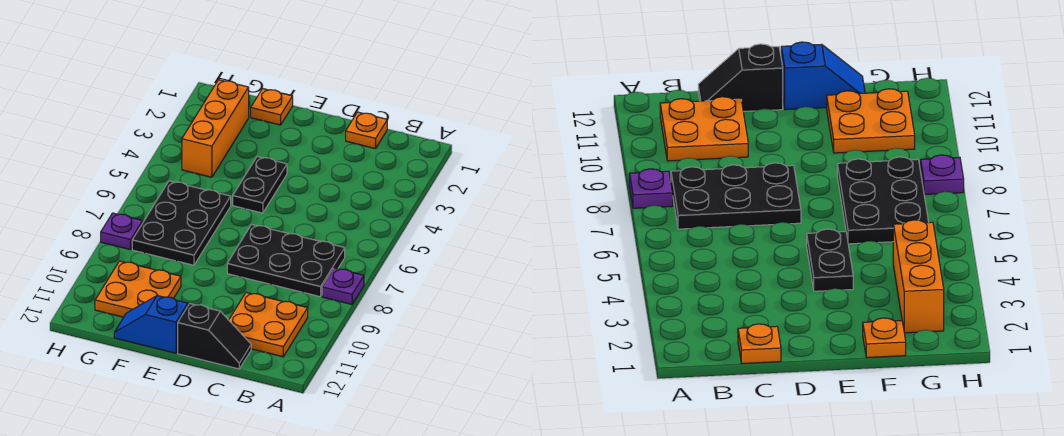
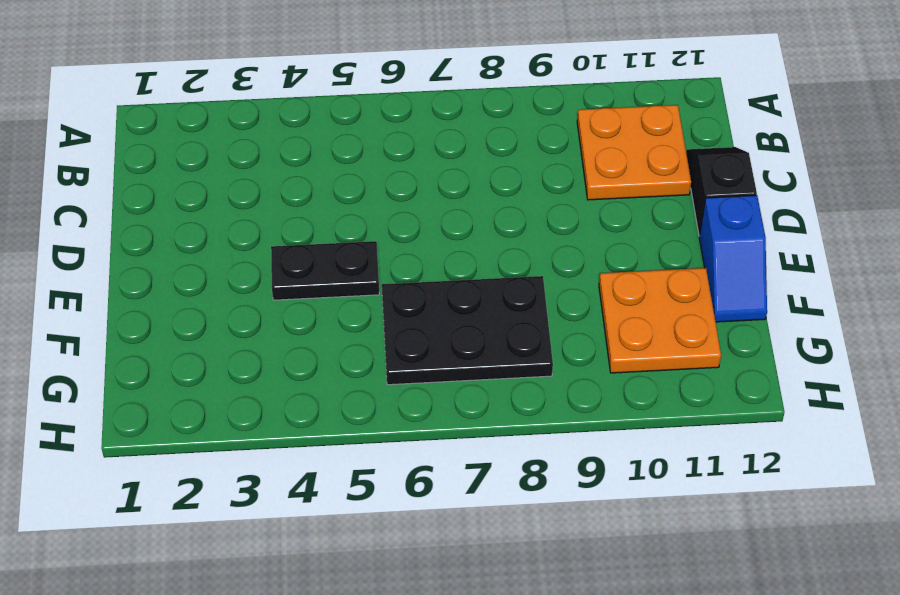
none -> purple plate A8 level 1
none -> black plate B7:D8 level 1
none -> orange plate C1 level 1

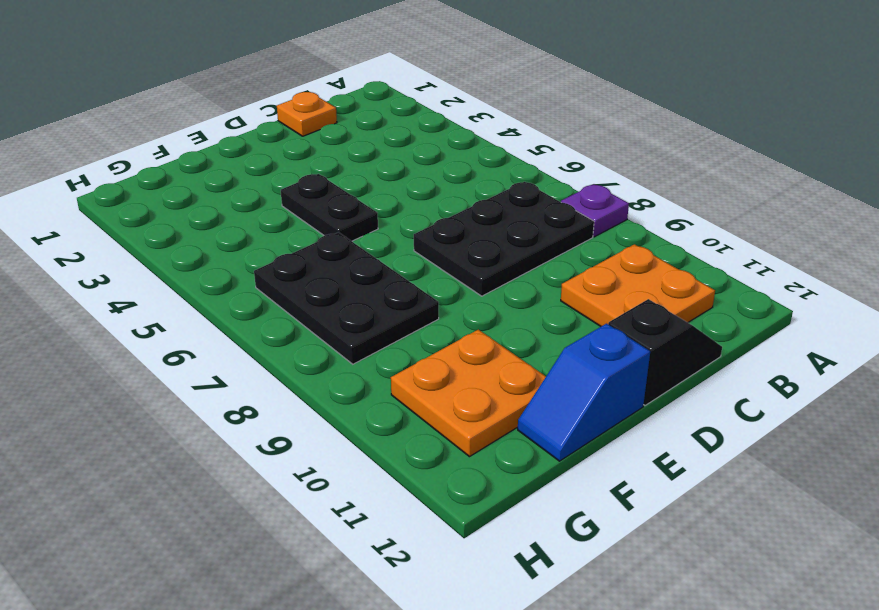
none -> orange plate F1 level 1
none -> orange brick G2:G4 level 1
none -> purple plate H8 level 1

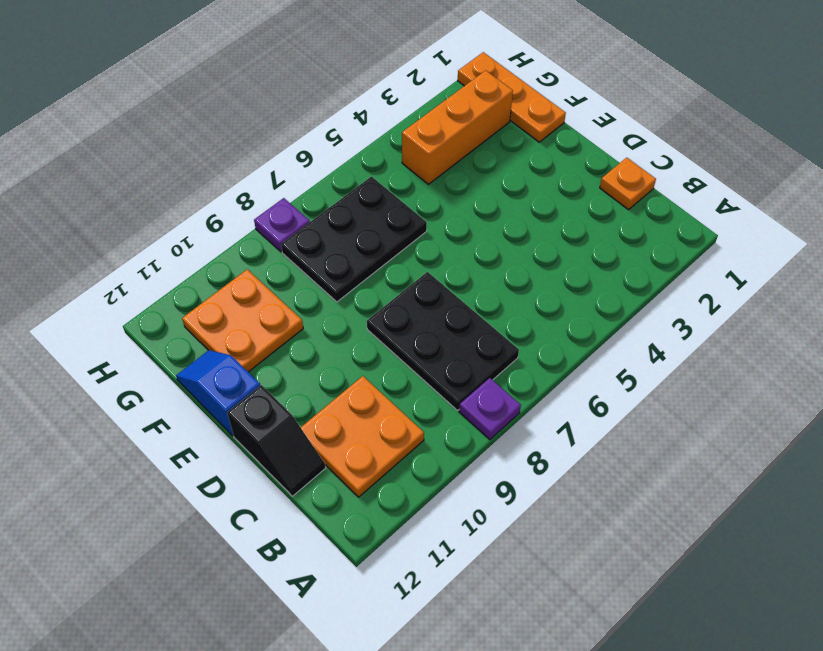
orange plate F1:H1 level 1 -> orange plate F1 level 1
none -> black plate E4:E5 level 1

